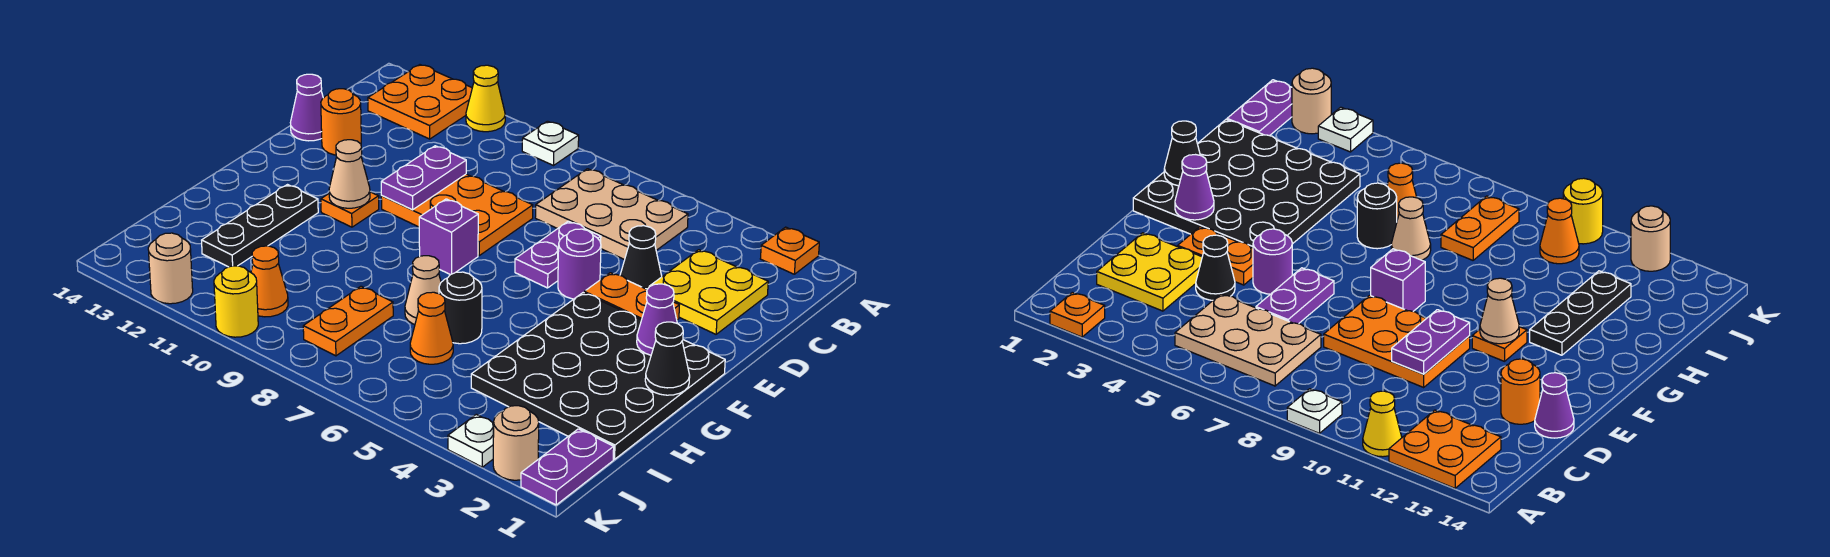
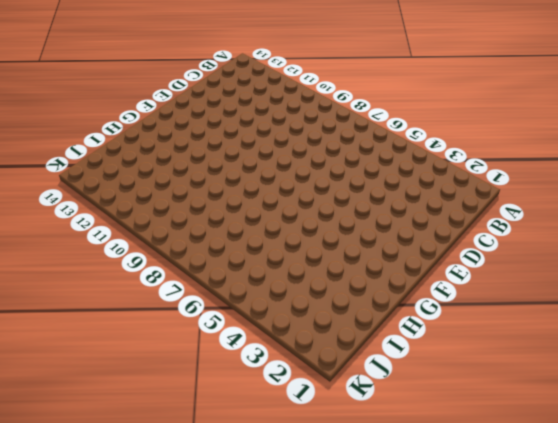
none -> orange plate A2 level 1
none -> white plate A9 level 1
none -> yellow cone A11 level 1
none -> orange plate A12:B13 level 1

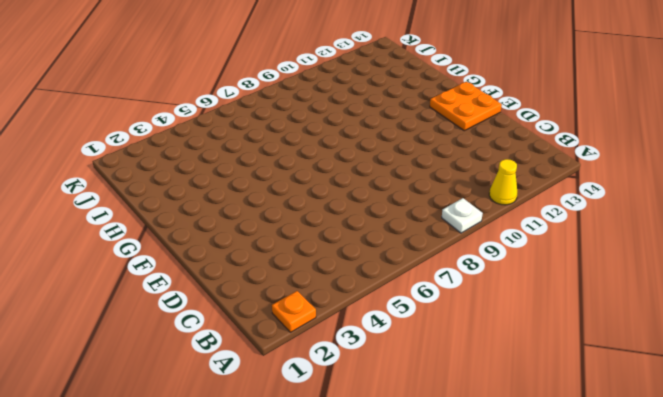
orange plate E13:F14 level 1 -> orange plate A12:B13 level 1
none -> tan plate B5:C7 level 1
none -> yellow plate C2:D3 level 1
none -> black cone D4 level 1
none -> purple plate D6:E6 level 1

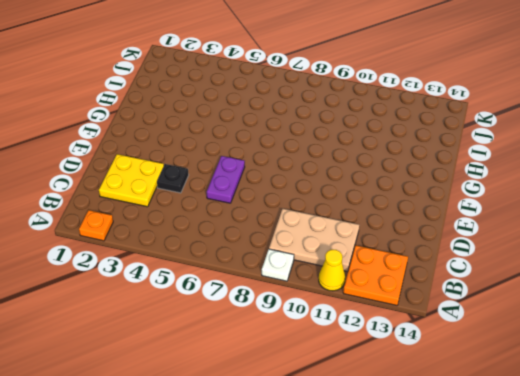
tan plate B9:C11 level 1 -> tan plate B5:C7 level 1
black plate D4 level 1 -> black cone D4 level 1
none -> orange plate D8:E10 level 1
none -> orange round brick D13 level 1
none -> purple cone D14 level 1
none -> orange plate E3:E4 level 1

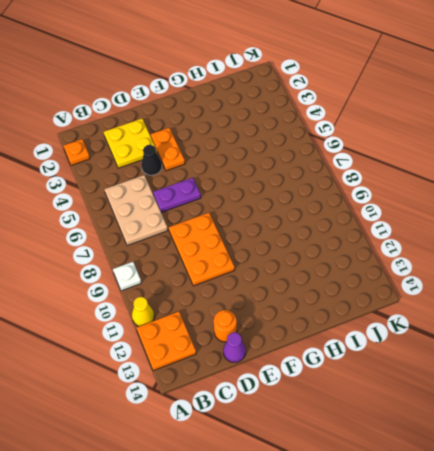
none -> purple round brick E5 level 1
none -> black plate F1:I4 level 1
none -> purple brick F8 level 1
none -> orange plate F11 level 1

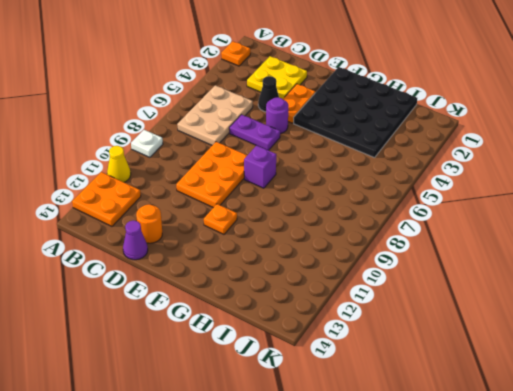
none -> black plate G12:I12 level 1
none -> black round brick H6 level 1
none -> tan cone H7 level 1
none -> orange cone I6 level 1

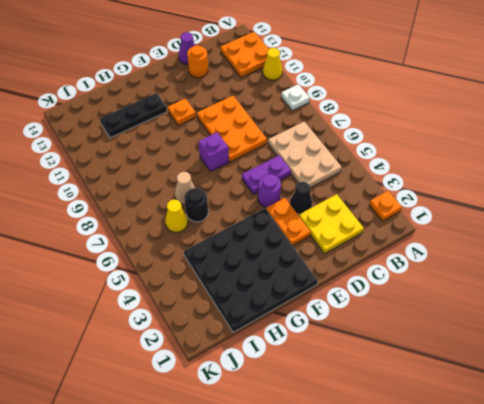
yellow cone I6 level 1 -> orange cone I6 level 1
none -> orange plate I8:J8 level 1
none -> purple plate J1:K1 level 1
none -> orange cone J10 level 1
none -> tan round brick K2 level 1

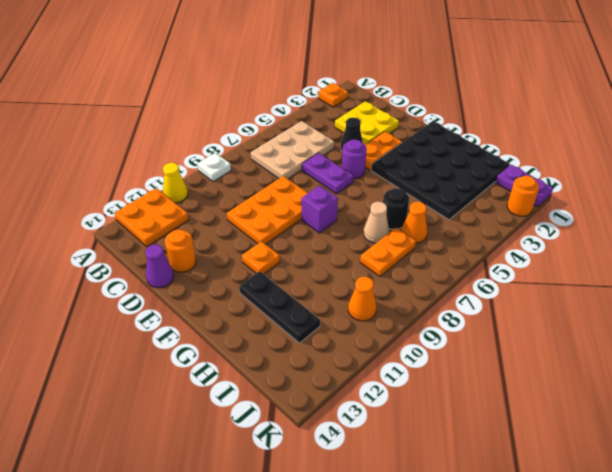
orange plate I7:I8 level 1 -> orange plate I8:J8 level 1
orange round brick K2 level 1 -> tan round brick K2 level 1
none -> white plate K3 level 1
none -> yellow round brick K10 level 1
none -> tan round brick K12 level 1
none -> purple plate D10:E10 level 2

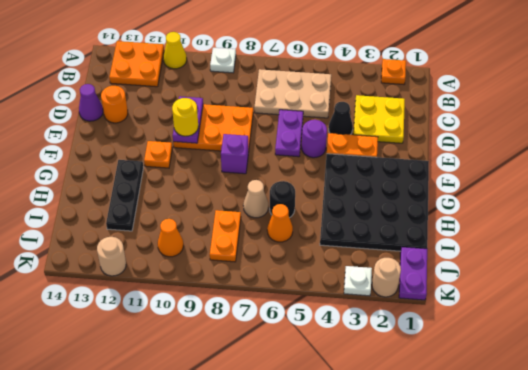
yellow round brick E10 level 3 -> yellow round brick K10 level 1
none -> purple cone F2 level 2
none -> tan cone F11 level 2
none -> black cone G1 level 2

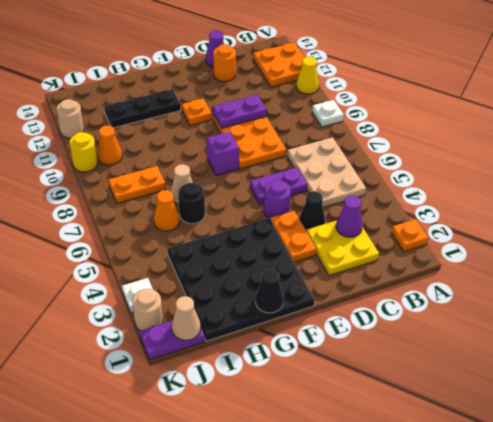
purple cone C3 level 2 -> purple cone F2 level 2
tan cone J1 level 2 -> tan cone F11 level 2

